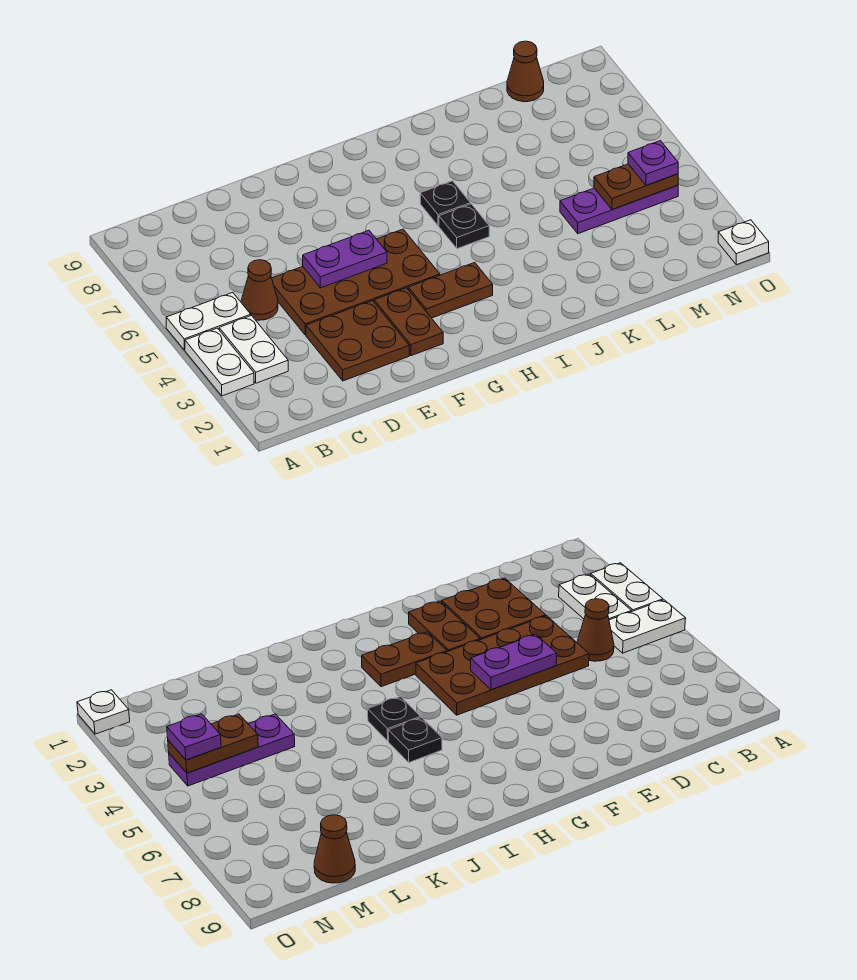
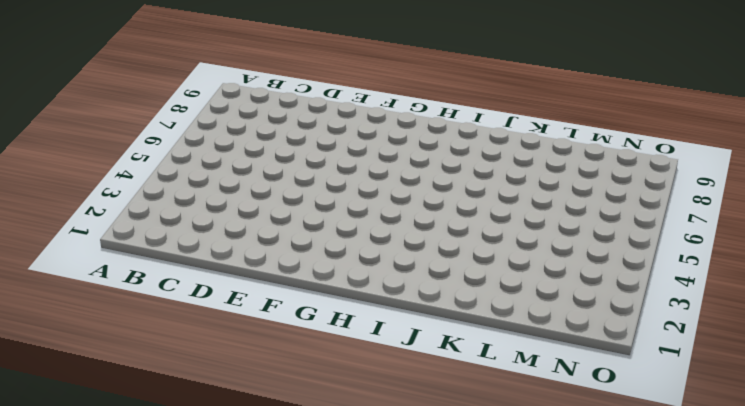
none -> white plate A3:A4 level 1
none -> white plate A5:B5 level 1
none -> white plate B3:B4 level 1

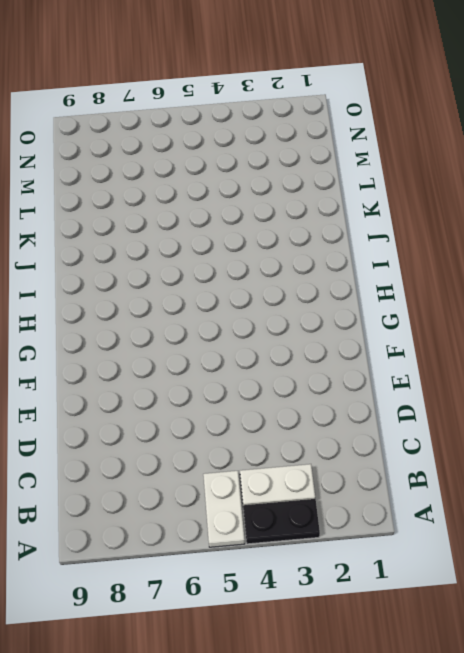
black plate A3:A4 level 1 -> white plate A3:A4 level 1
none -> brown cone C5 level 1
none -> brown plate D2:E3 level 1
none -> brown plate D4:G5 level 1

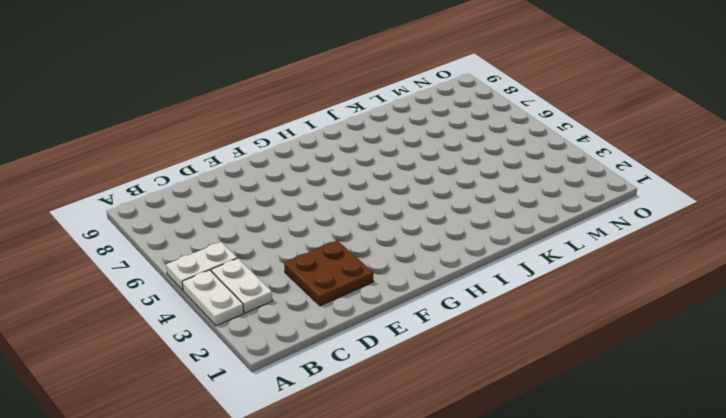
none -> brown cone C5 level 1
none -> brown plate D4:G5 level 1
none -> brown plate F2:F3 level 1

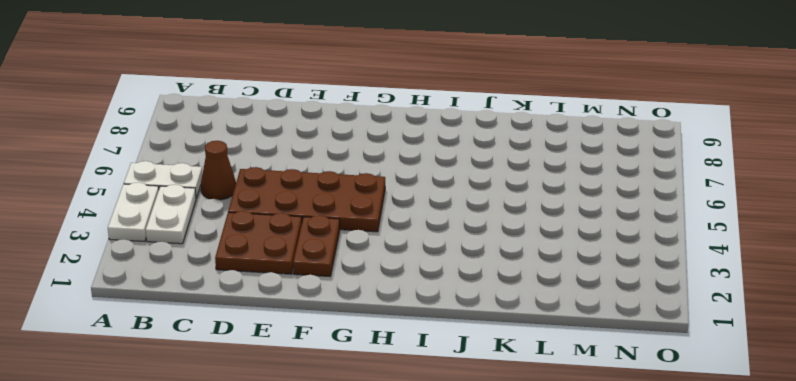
none -> brown plate G3:H3 level 1
none -> black plate I5 level 1
none -> black plate I6 level 1

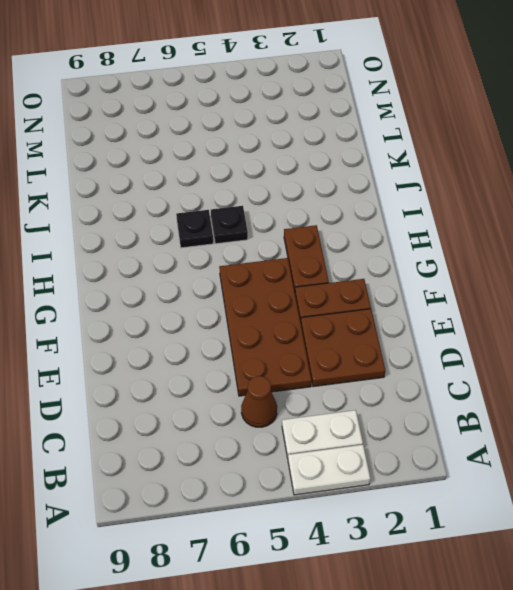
none -> white plate A5:B5 level 1
none -> purple plate L4:N4 level 1
none -> brown cone M9 level 1

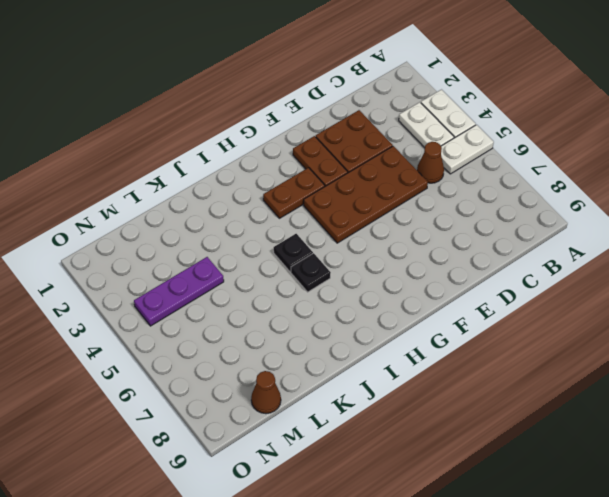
none -> white plate O1 level 1
none -> purple plate E5:F5 level 2
none -> brown plate M4:N4 level 2

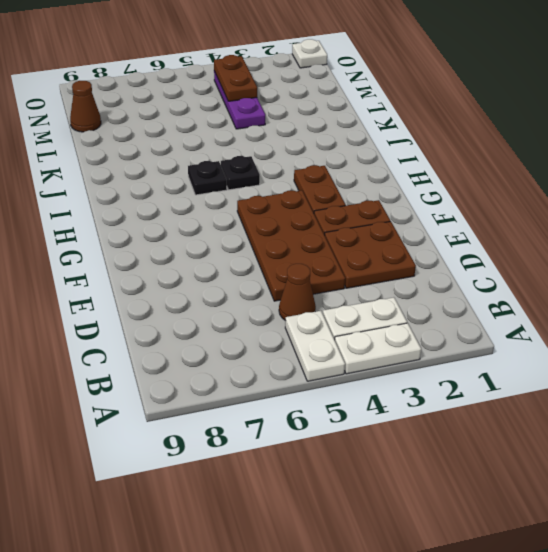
none -> purple plate E5:F5 level 2
none -> purple plate N4 level 3

